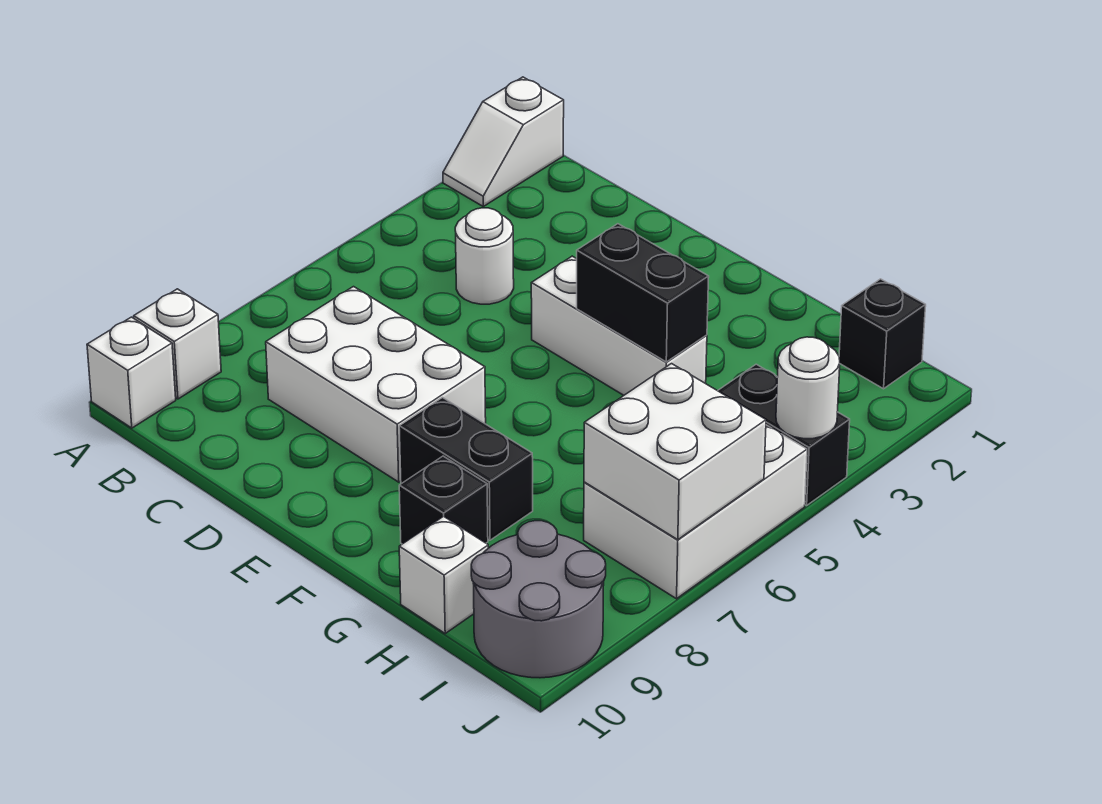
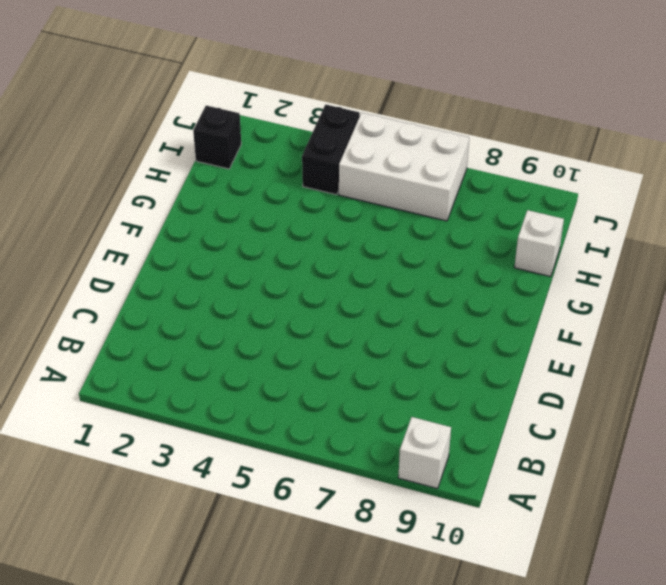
none -> white slope A1:A2 level 1 top 1
none -> white brick A10 level 1
none -> white round brick C4 level 1

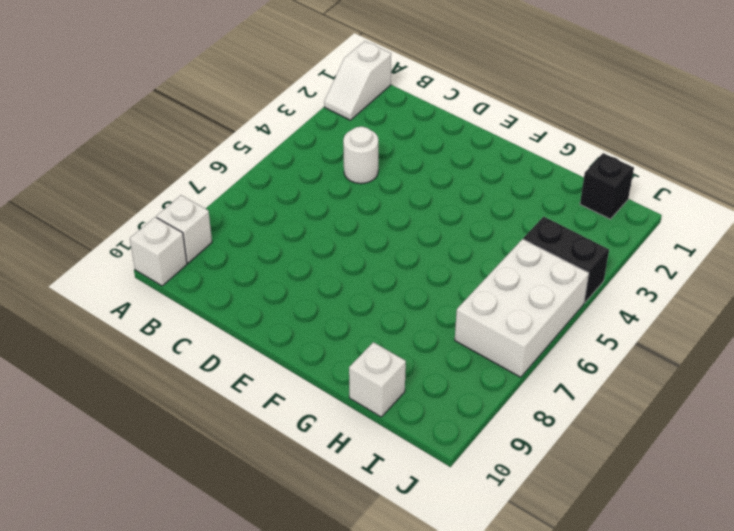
none -> white brick C7:E8 level 1
none -> white brick E4:G4 level 1
none -> black brick F8:G8 level 1

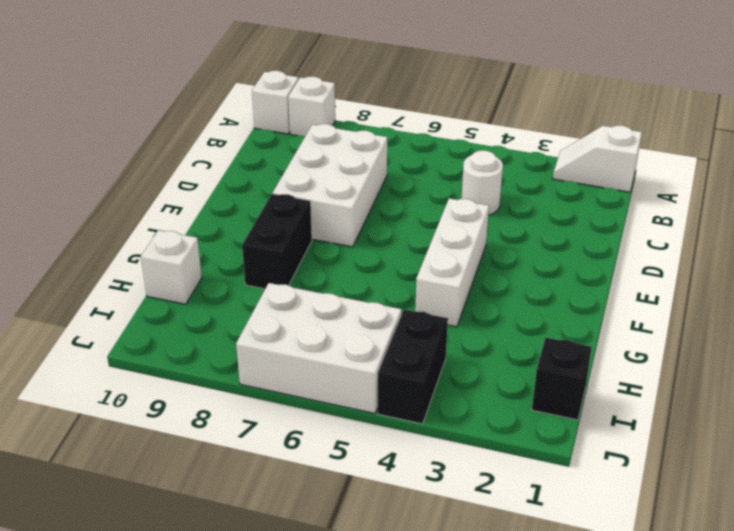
none -> black brick G9 level 1
none -> grey round brick I9:J10 level 1
none -> black brick F4:G4 level 2

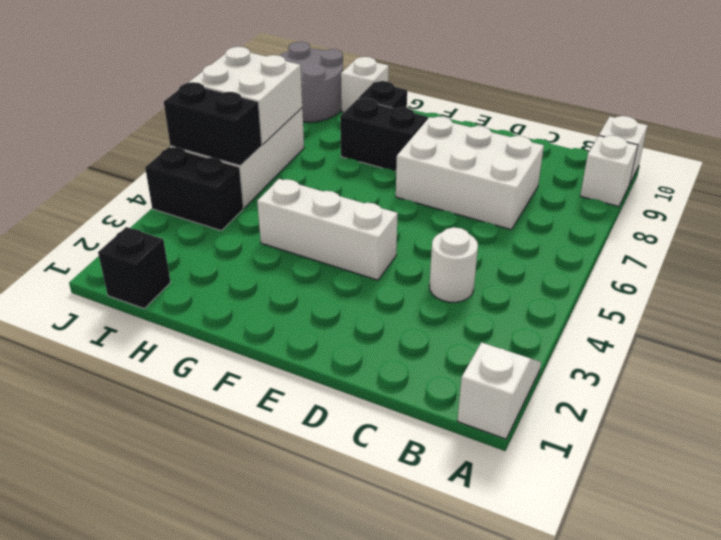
black brick I5:J5 level 2 -> black brick F4:G4 level 2
none -> white round brick J4 level 2

